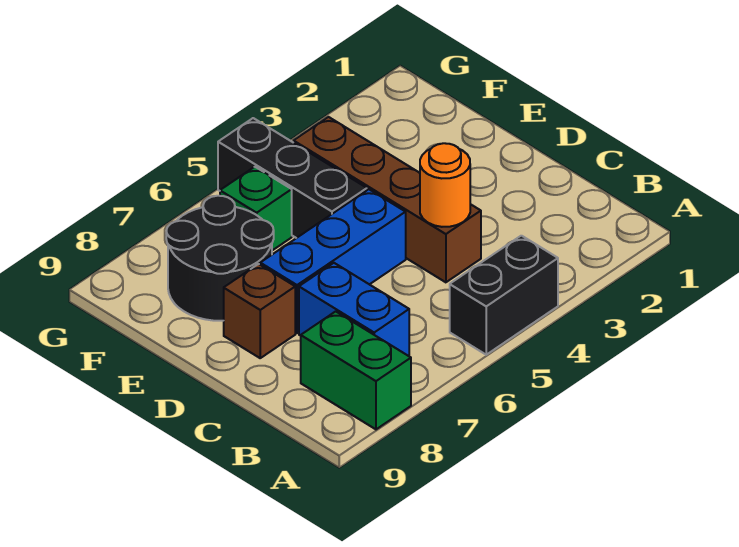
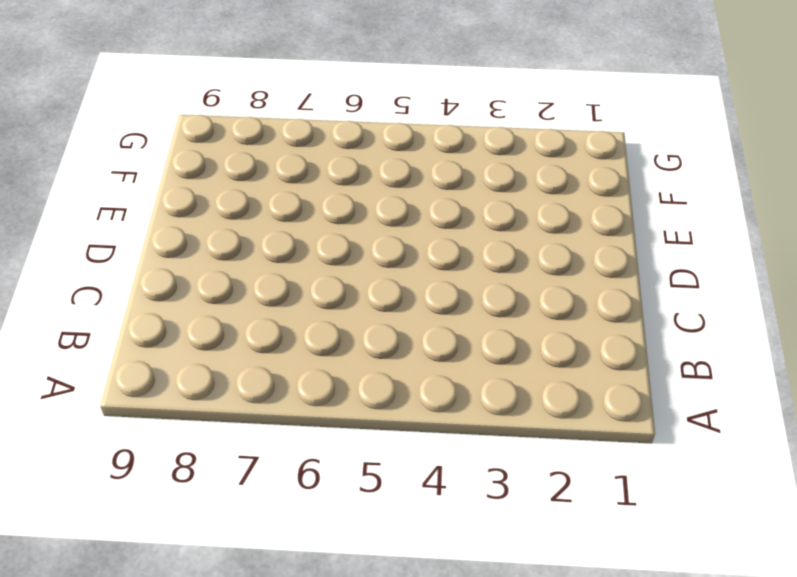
none -> black brick A4:A5 level 1
none -> green brick A8:B8 level 1

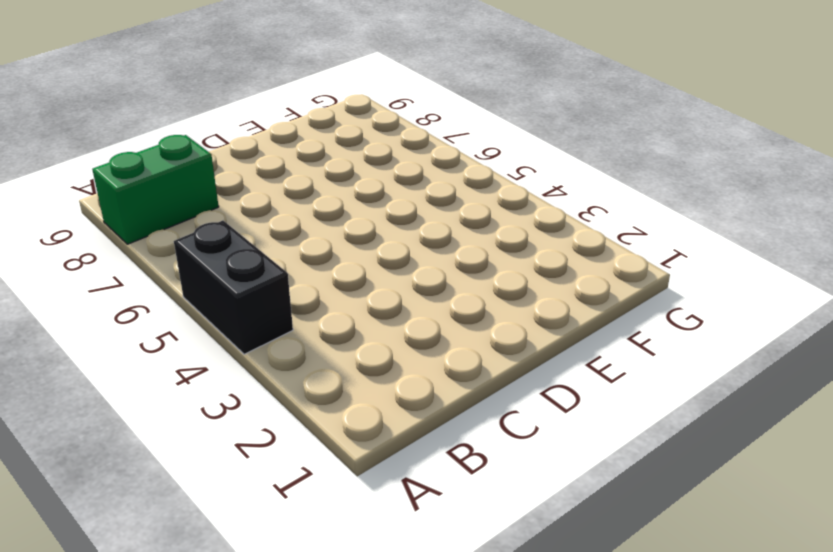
none -> blue brick B7:C7 level 1
none -> brown brick C4:F4 level 1

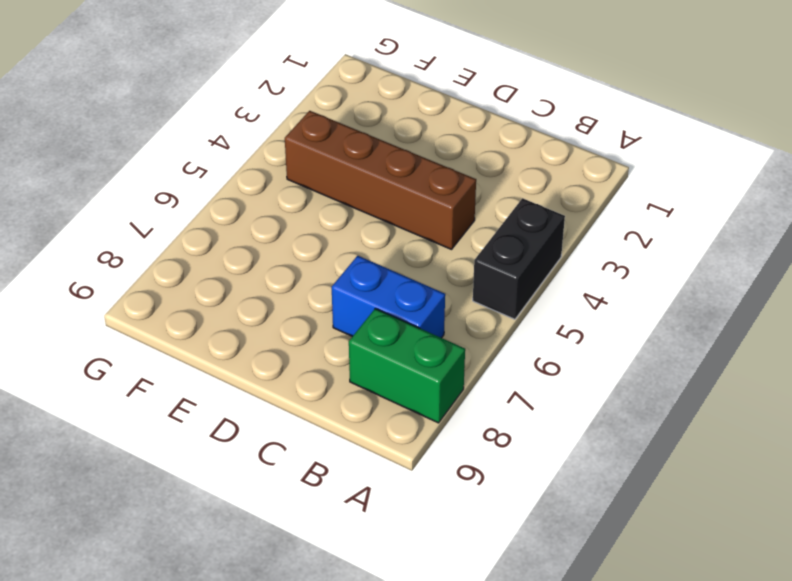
none -> blue brick D5:D7 level 1
none -> brown brick D8 level 1

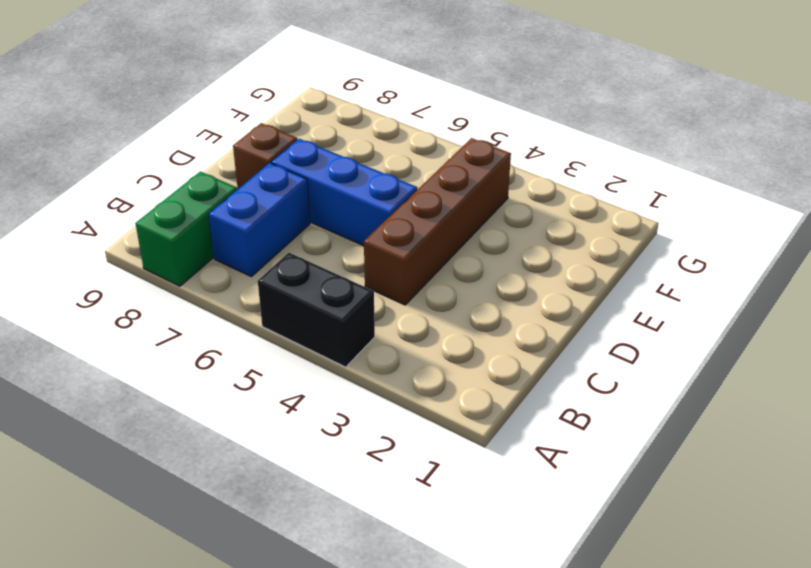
none -> black brick E5:G5 level 1
none -> black round brick E7:F8 level 1

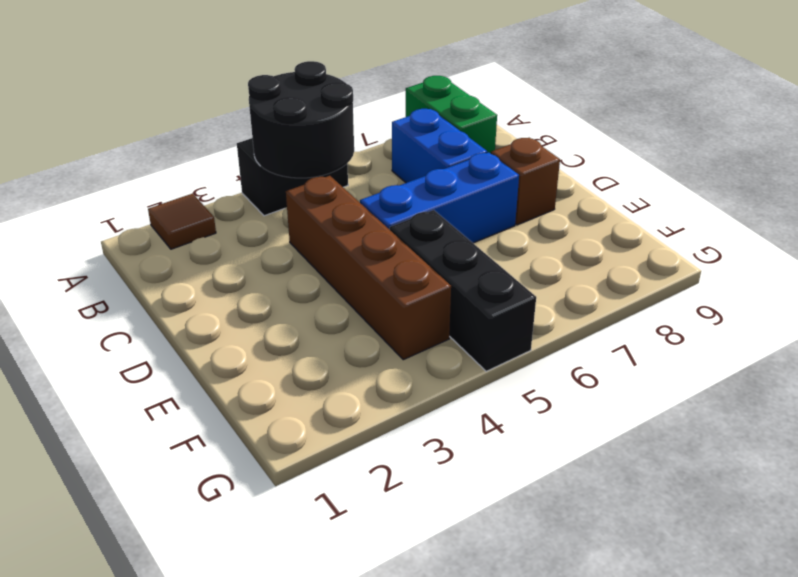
brown tile A2 level 1 -> none
black round brick A4:B5 level 2 -> black round brick E7:F8 level 1
none -> green brick F6 level 1
none -> orange round brick C4 level 2

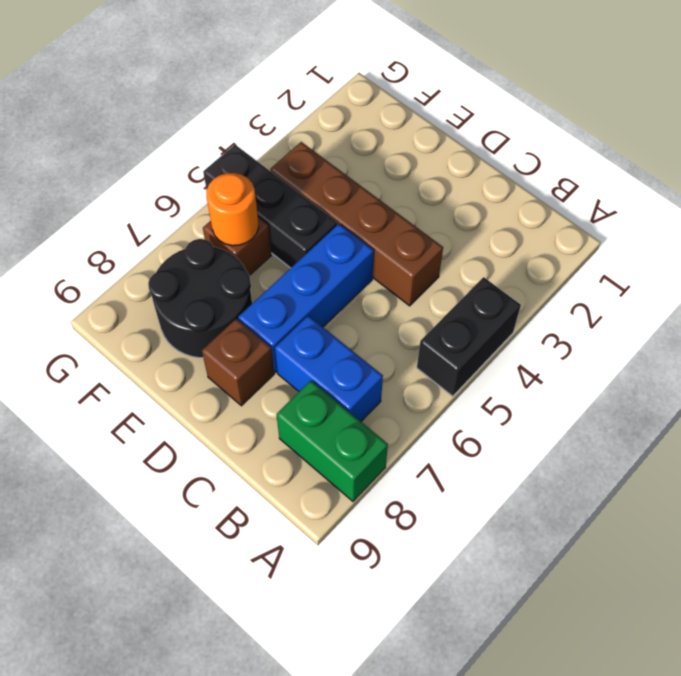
brown brick F6 level 1 -> green brick F6 level 1
orange round brick F6 level 2 -> orange round brick C4 level 2

